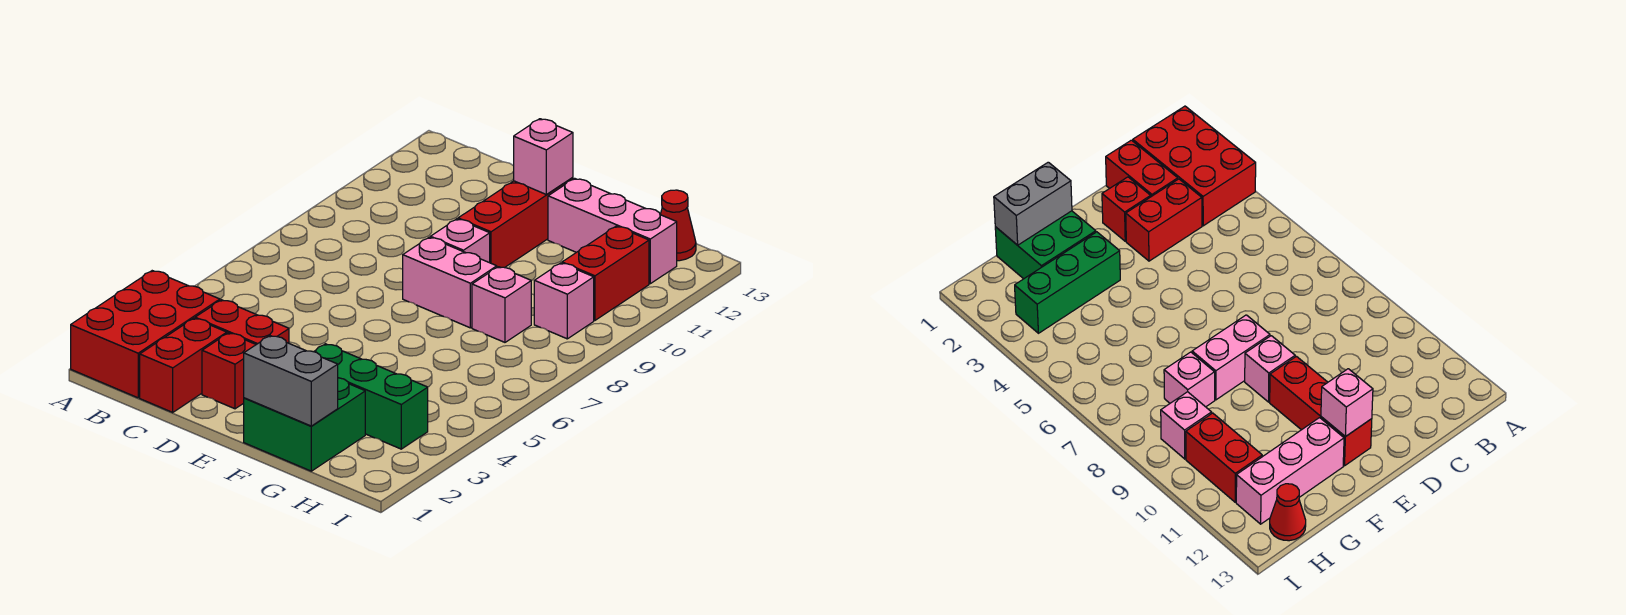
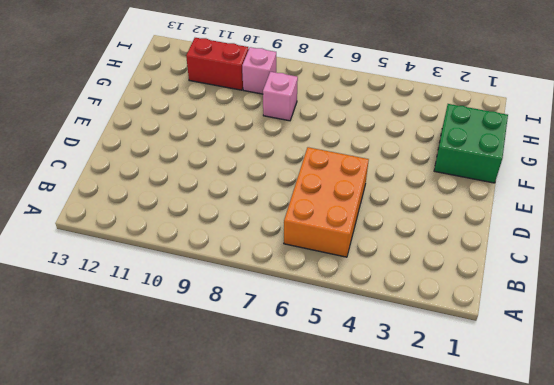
orange brick B5:D6 level 1 -> none
none -> red brick A1:B3 level 1
none -> red brick C1:C2 level 1
none -> red brick C3:D3 level 1

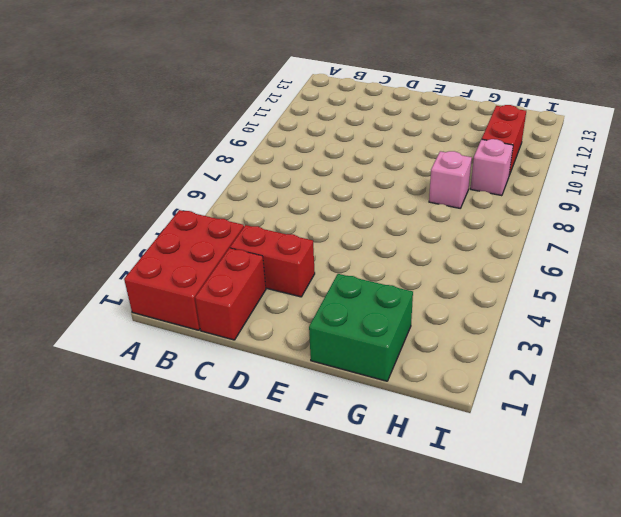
none -> red brick D2 level 1
none -> pink brick E8:F8 level 1
none -> pink brick E9 level 1

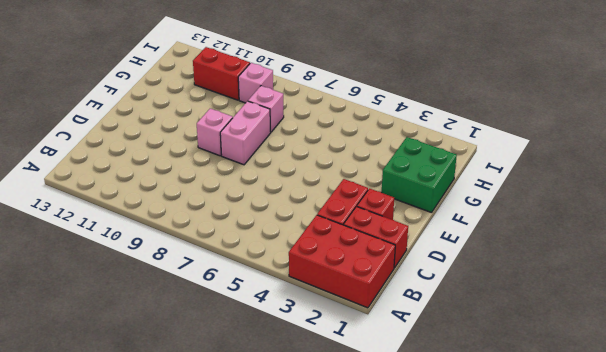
none -> red brick E10:E12 level 1
none -> green brick F3:H3 level 1
none -> pink brick F12:H12 level 1

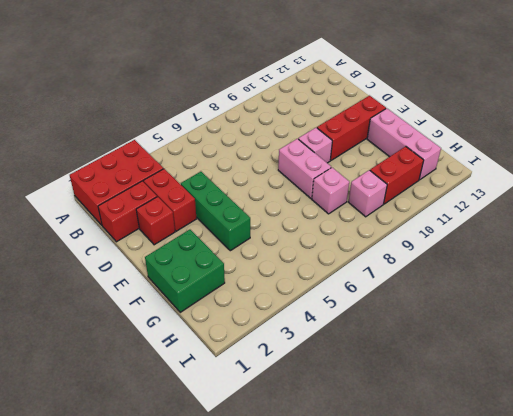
green brick D4:F4 level 1 -> green brick F3:H3 level 1
none -> red cone H13 level 1
none -> pink brick E12 level 2
none -> grey brick F1:G1 level 2

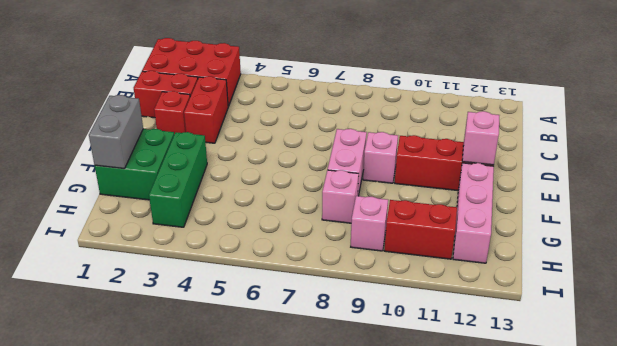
none -> red cone H13 level 1

